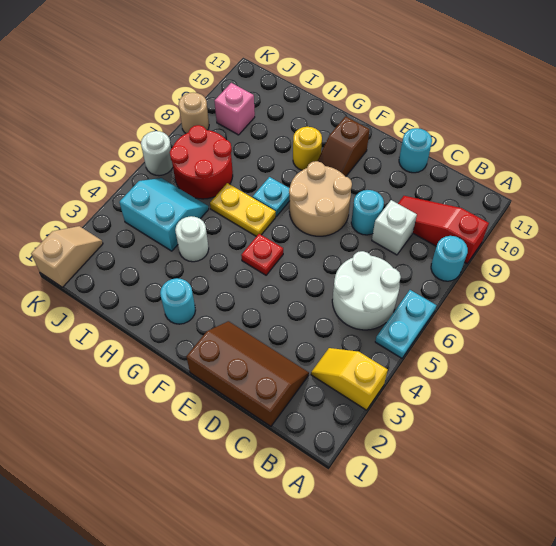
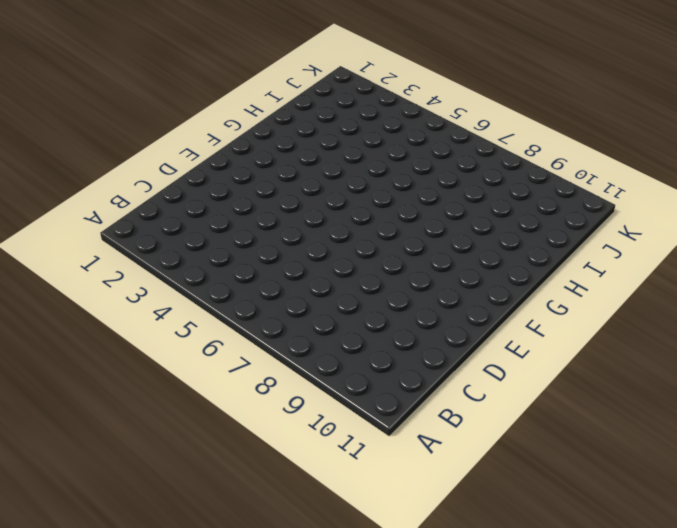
none -> yellow slope A3:B3 level 1 top A
none -> cyan plate A5:A6 level 1
none -> cyan round brick A8 level 1

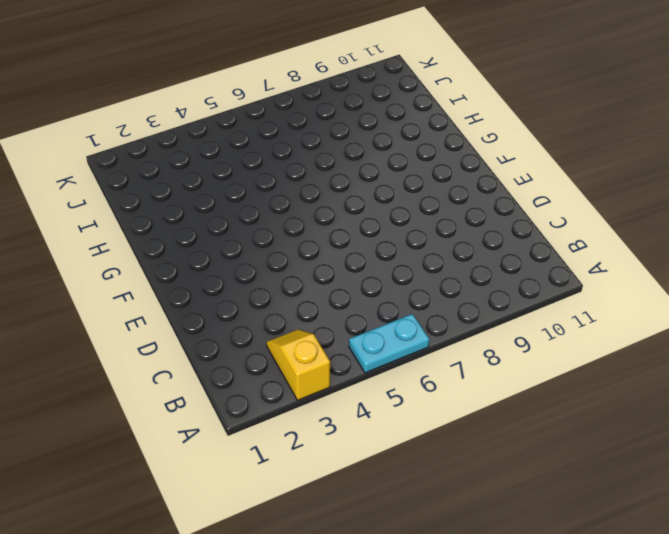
none -> cyan round brick A8 level 1
none -> red slope A9:C9 level 1 top A
none -> white round brick B5:C6 level 1

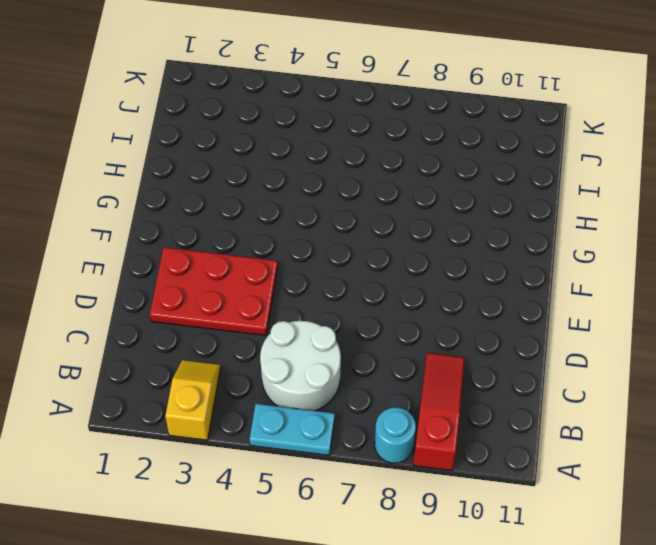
red plate D2:E4 level 1 -> brown slope C1:E2 level 1 top 1
none -> white brick C8 level 1
none -> cyan round brick D8 level 1
none -> cyan round brick D11 level 1

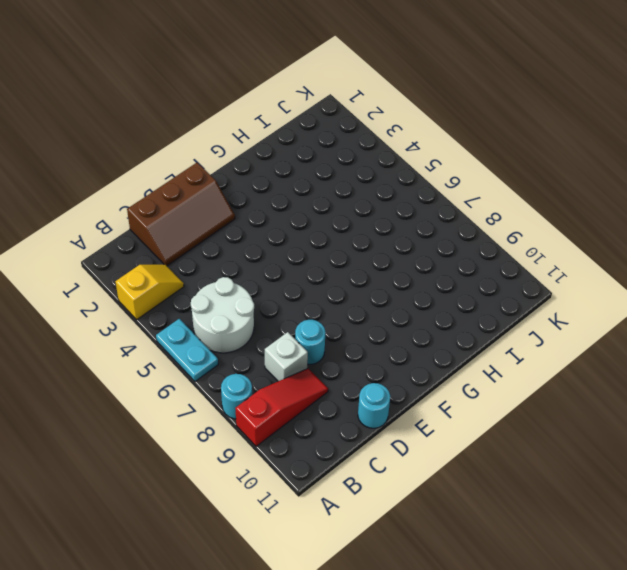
none -> tan round brick E7:F8 level 1
none -> red plate F5 level 1
none -> brown slope F9:F10 level 1 top 10

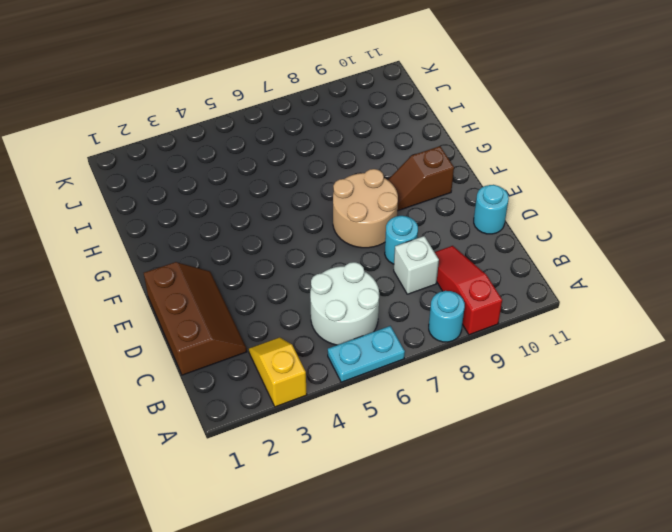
none -> red plate F5 level 1
none -> cyan round brick G2 level 1
none -> yellow plate G6:H6 level 1

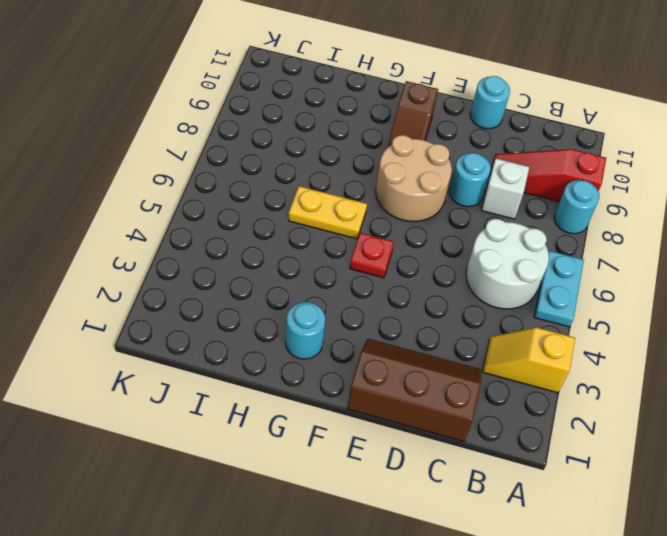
none -> cyan plate G7 level 1
none -> yellow round brick G9 level 1
none -> white round brick H4 level 1

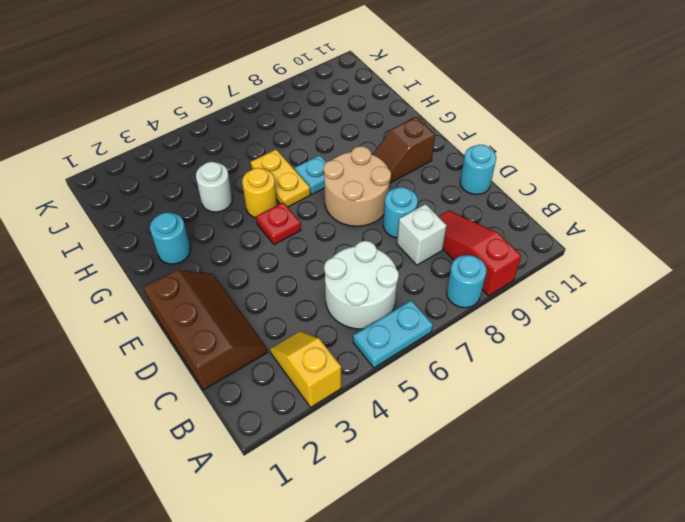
yellow round brick G5 level 1 -> yellow round brick G9 level 1
none -> cyan slope I4:J5 level 1 top 4
none -> red round brick I6:J7 level 1
none -> pink brick J9 level 1

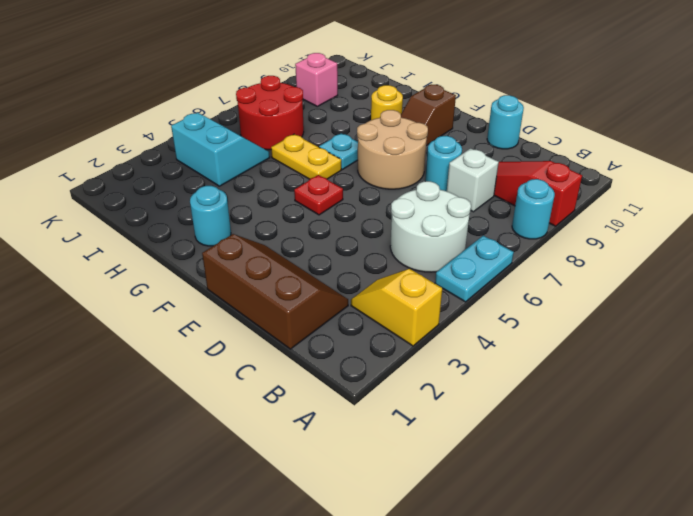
none -> white round brick H4 level 1
none -> tan slope K1:K2 level 1 top 1
none -> white round brick K6 level 1

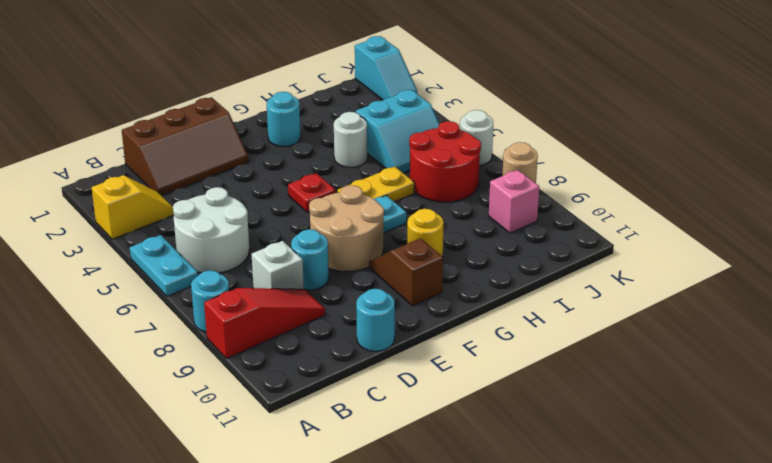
cyan slope K1:K2 level 1 top 1 -> tan slope K1:K2 level 1 top 1

